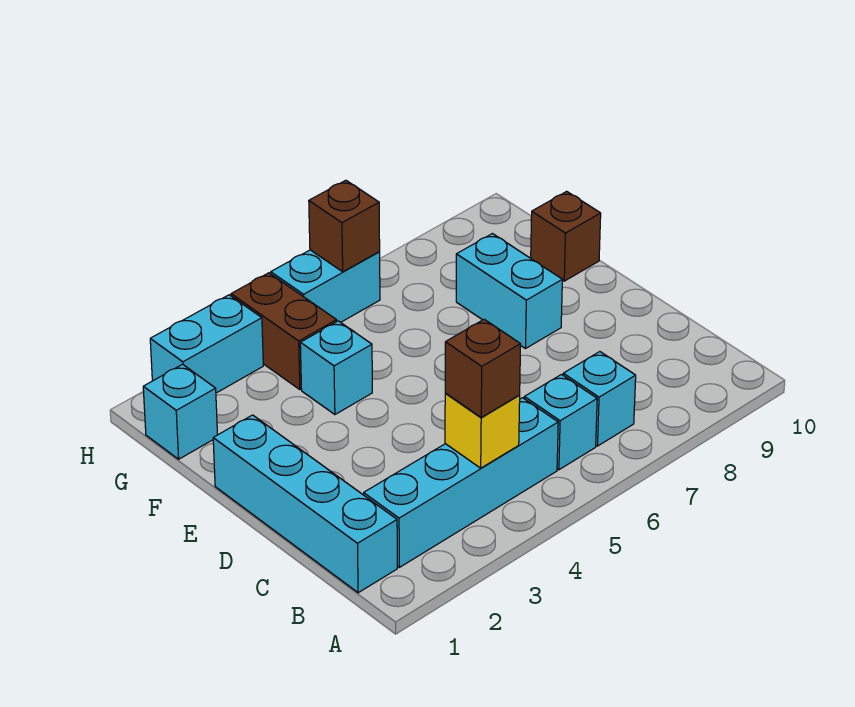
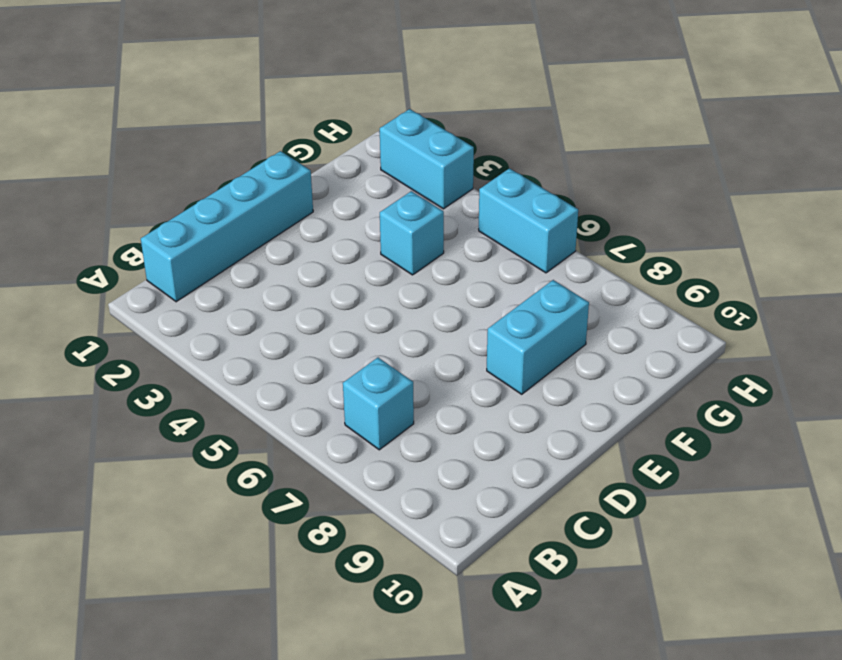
none -> cyan brick B2:B5 level 1
none -> cyan brick B6 level 1
none -> brown brick F10 level 1

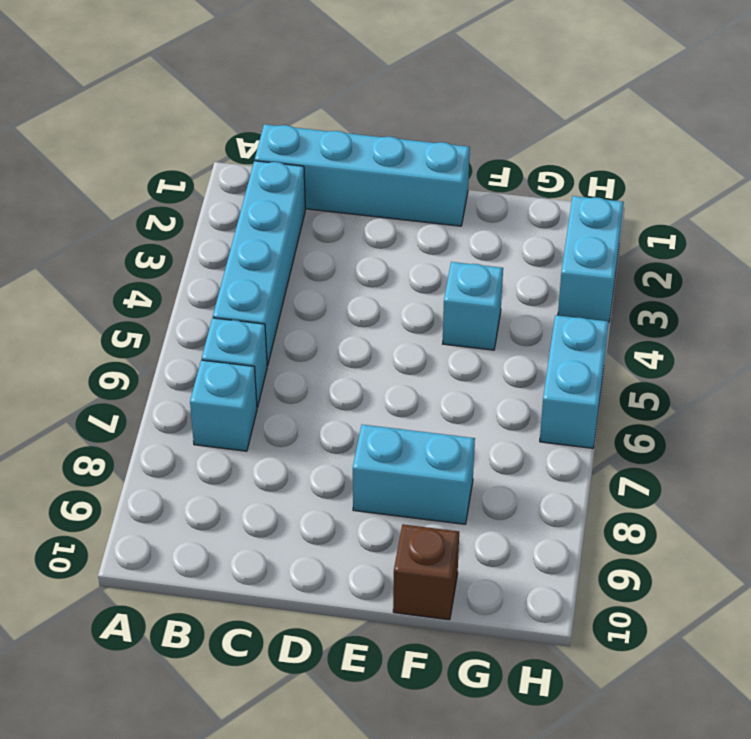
none -> cyan brick G1 level 1
none -> brown brick G4:H4 level 1
none -> yellow brick B4 level 2

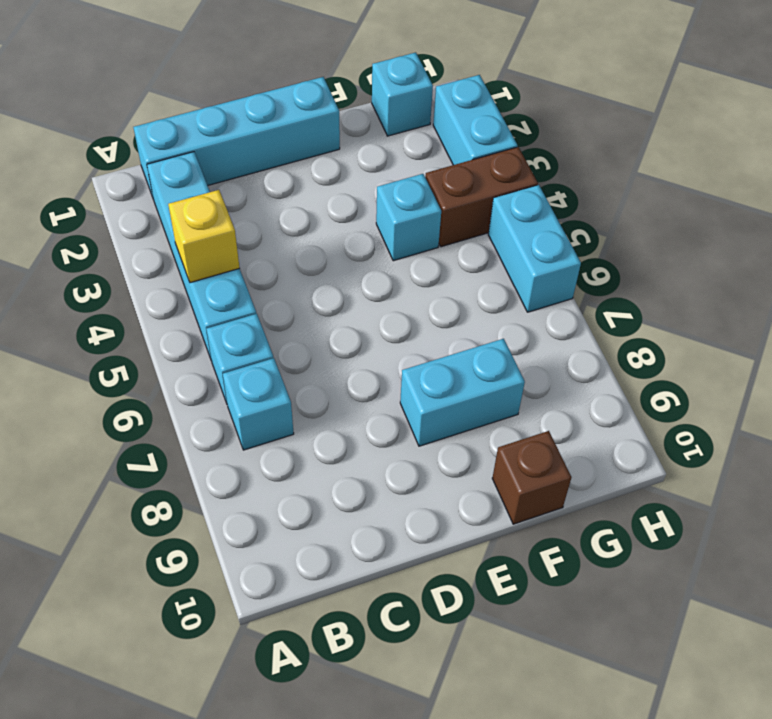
none -> brown brick H6 level 2
none -> brown brick B4 level 3

